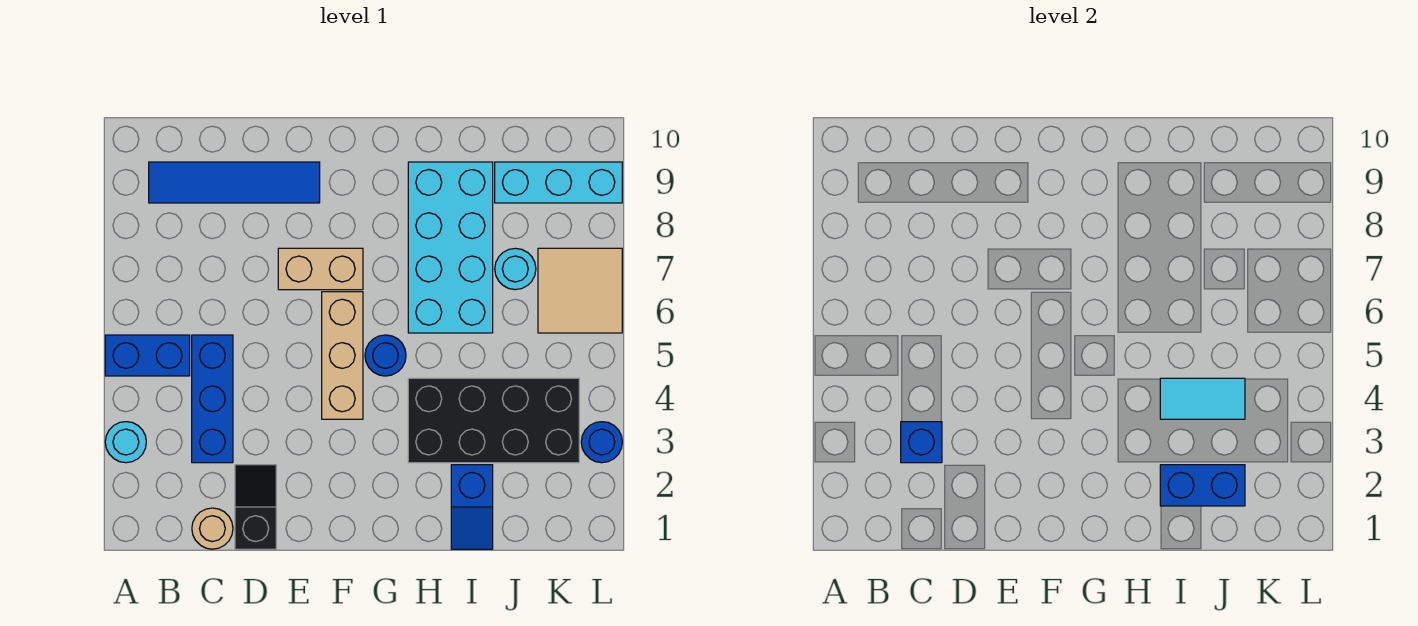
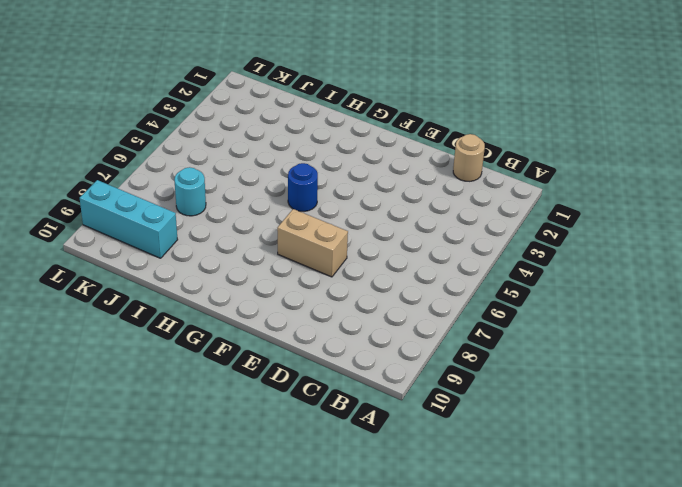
none -> cyan round brick A3 level 1
none -> blue brick A5:B5 level 1
none -> blue tile B9:E9 level 1

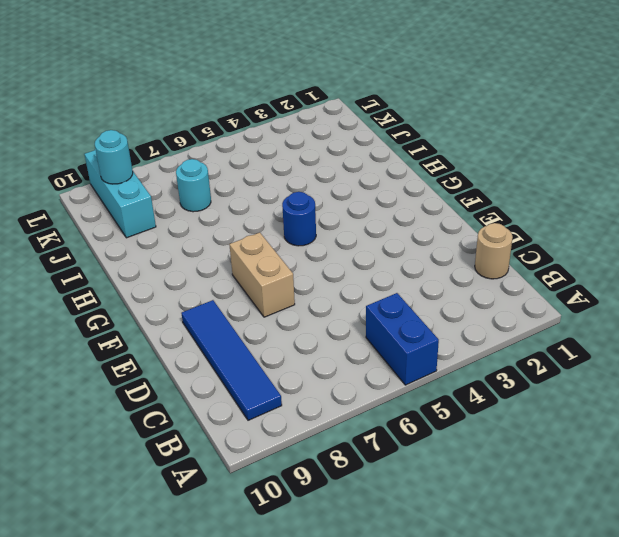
cyan round brick K9 level 2 -> cyan round brick A3 level 1
none -> blue brick C3:C5 level 1
none -> black slope D1:D2 level 1 top 1
none -> tan brick F4:F6 level 1

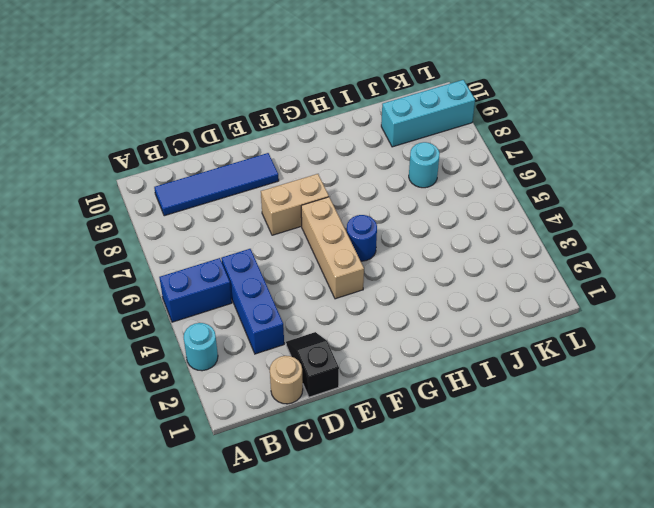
none -> black brick H3:K4 level 1
none -> cyan brick H6:I9 level 1
none -> blue slope I1:I2 level 1 top 2

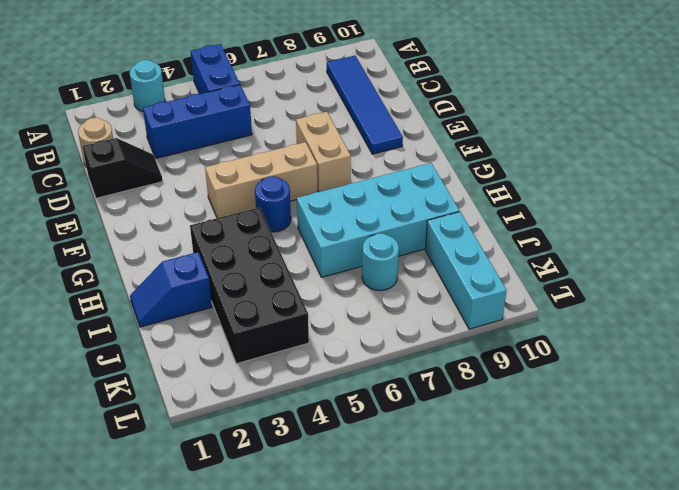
none -> tan tile K6:L7 level 1
none -> blue round brick L3 level 1
none -> blue brick C3 level 2

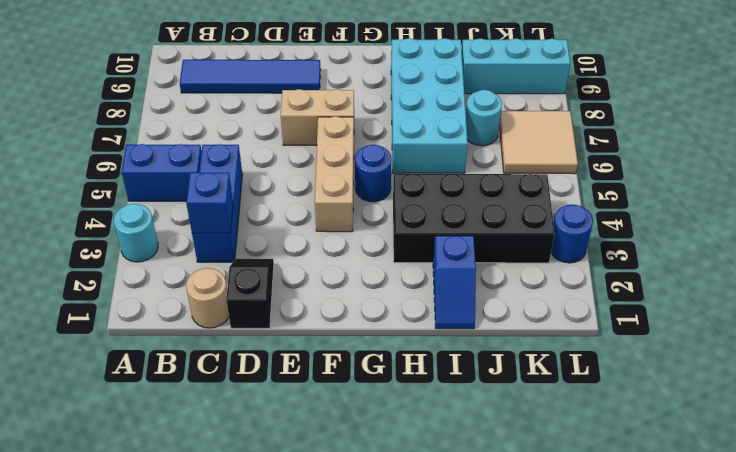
none -> blue brick I2:J2 level 2
none -> cyan tile I4:J4 level 2

